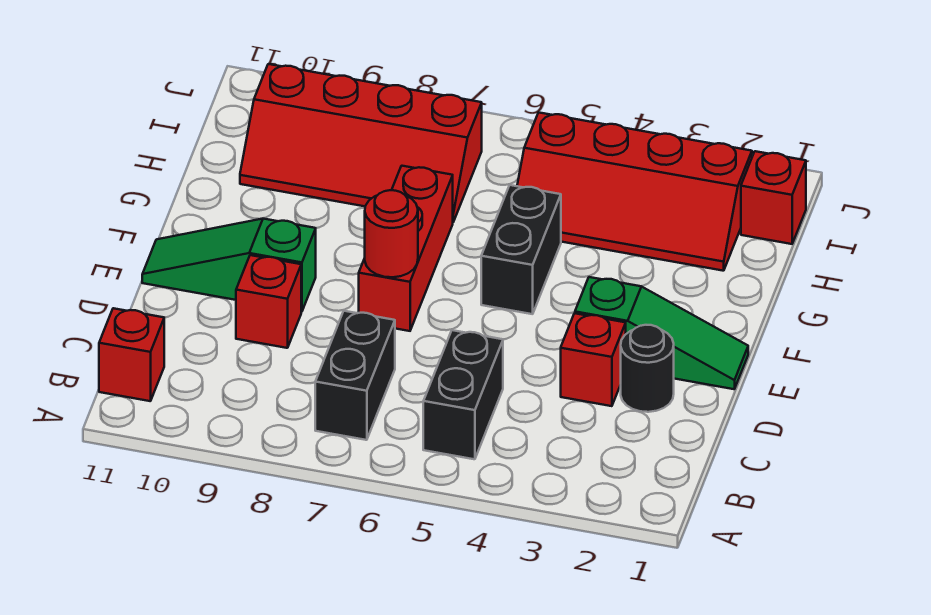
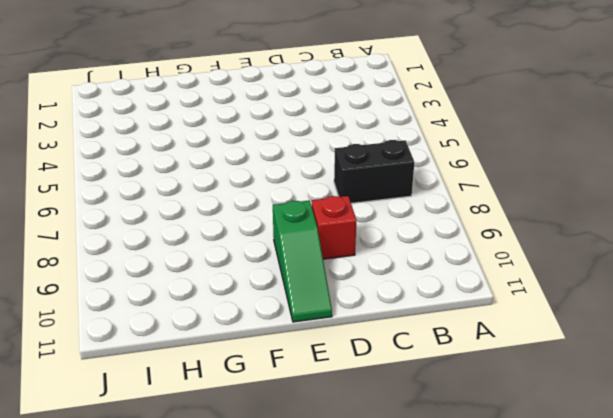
none -> black brick B5:C5 level 1
none -> red brick B11 level 1
none -> black round brick D2 level 1

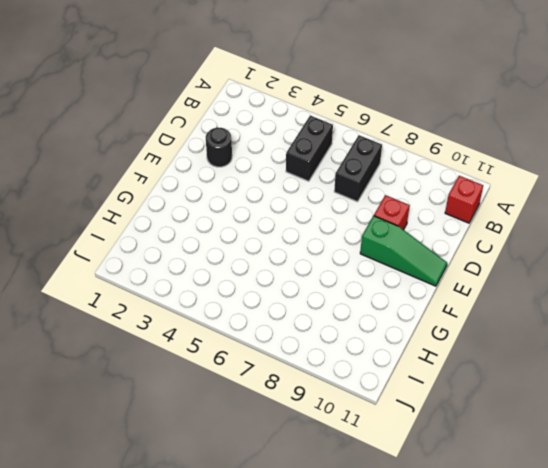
none -> red brick D3 level 1
none -> green slope E1:E3 level 1 top 3
none -> red brick E7:G7 level 1

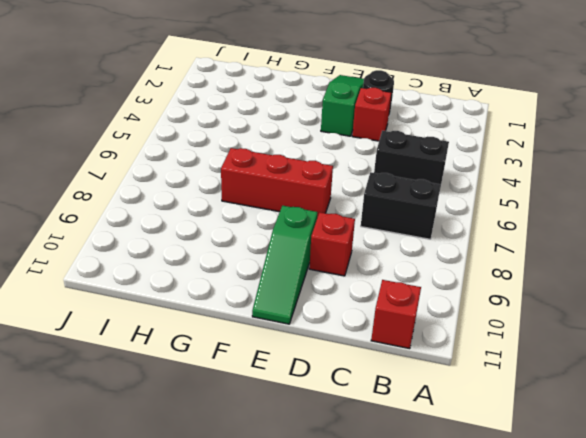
none -> black brick F5:G5 level 1
none -> red slope H2:I5 level 1 top I
none -> red slope H7:I10 level 1 top I

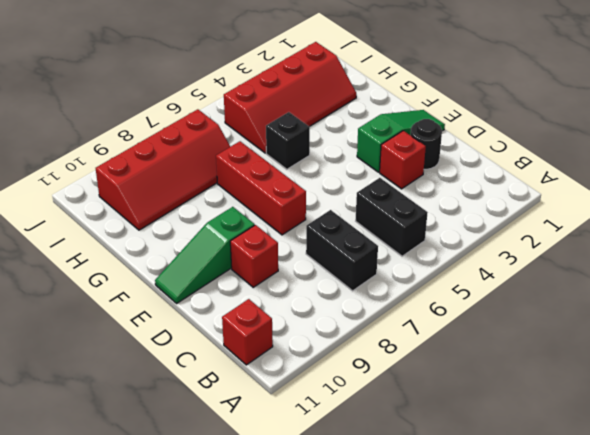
black brick G5 level 1 -> black brick F5:G5 level 1
none -> red brick I1 level 1
none -> red round brick E7 level 2

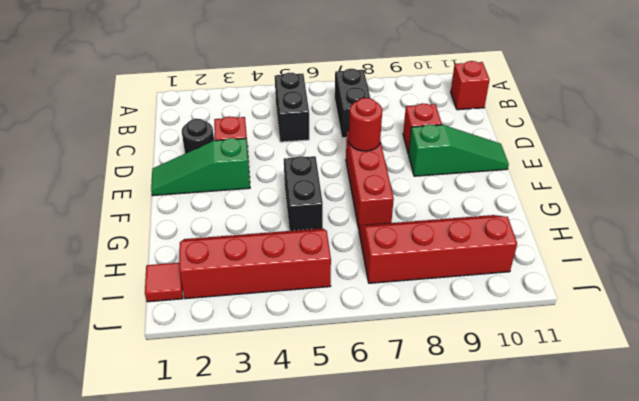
red tile I1 level 1 -> red brick I1 level 1

